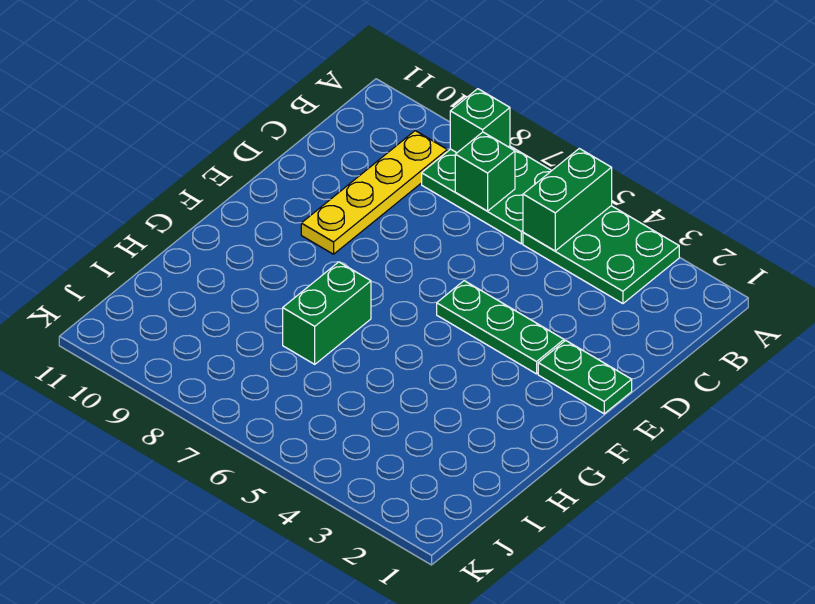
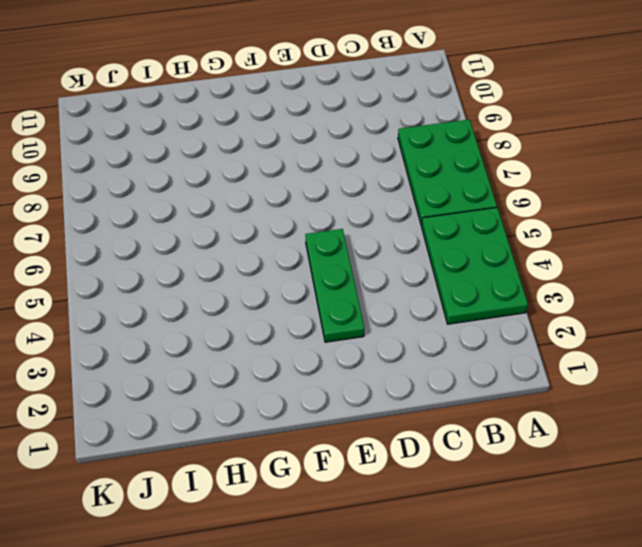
none -> yellow plate B9:E9 level 1
none -> green plate E1:E2 level 1

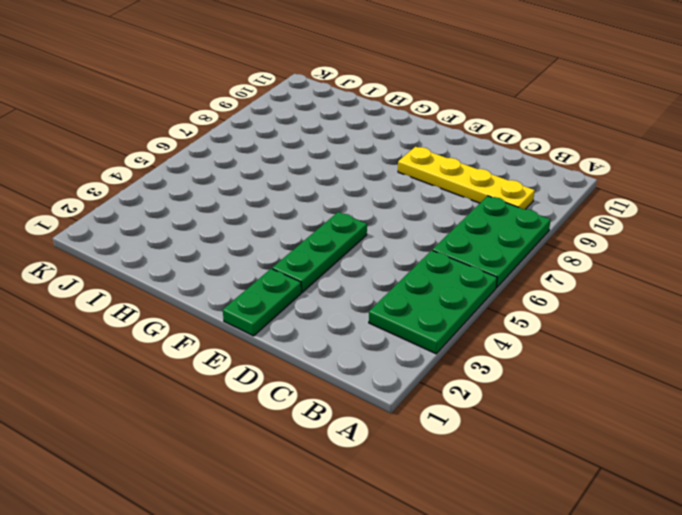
none -> green brick G7:H7 level 1
none -> green brick A5:B5 level 2

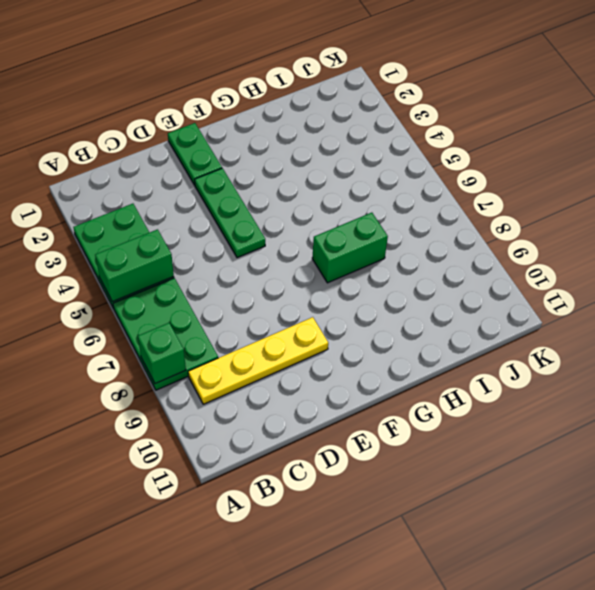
none -> green brick B7 level 2

